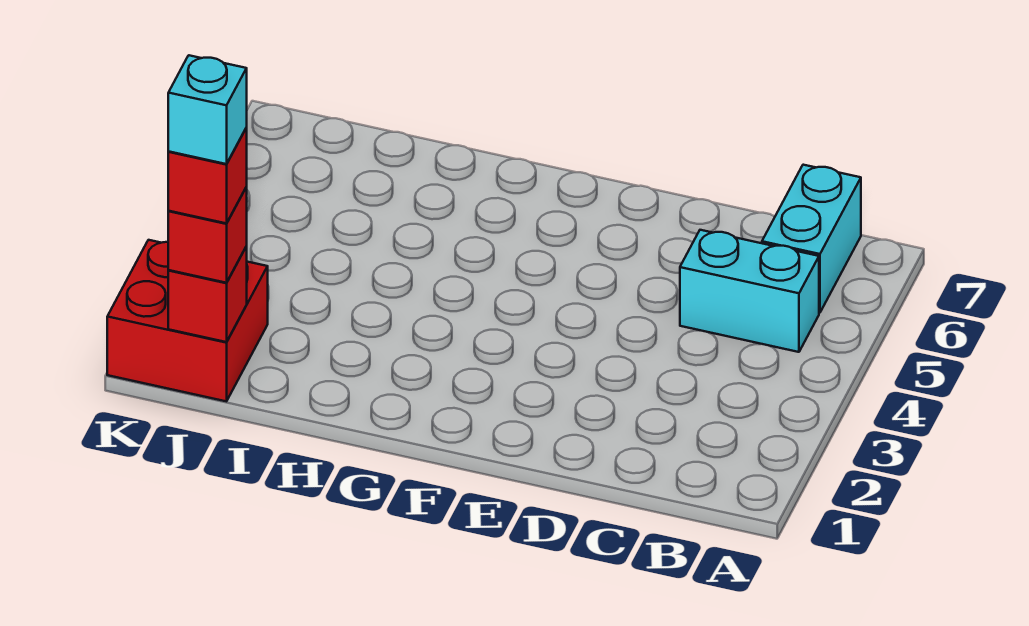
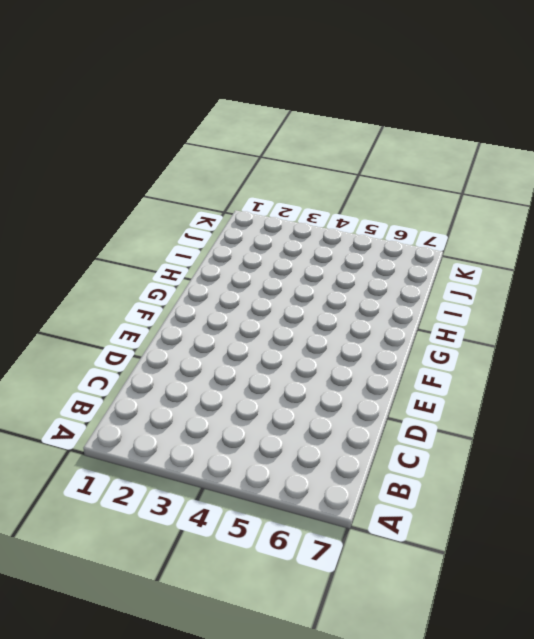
none -> cyan brick B5:C5 level 1
none -> cyan brick B6:B7 level 1

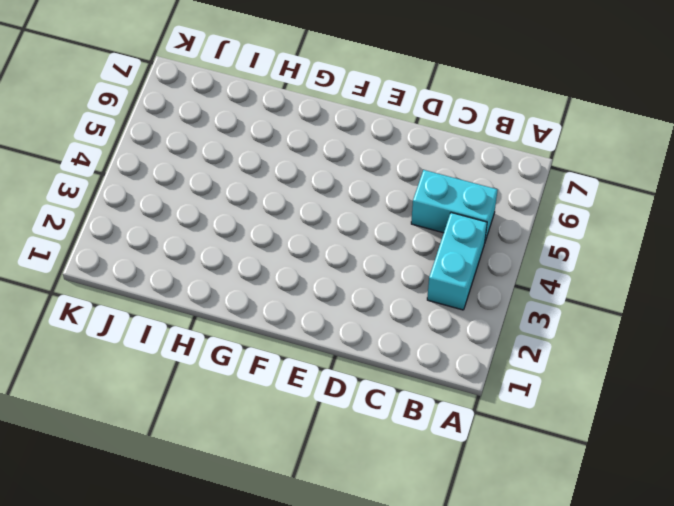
cyan brick B3:B4 level 1 -> cyan brick B6:B7 level 1
none -> red brick J1:K2 level 1
none -> red brick J1 level 2

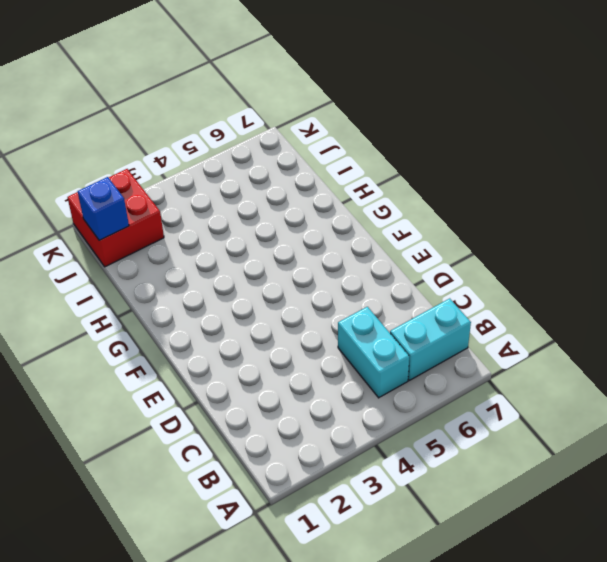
blue brick J1 level 2 -> red brick J1 level 2
none -> red brick J1 level 3
none -> red brick J1 level 4

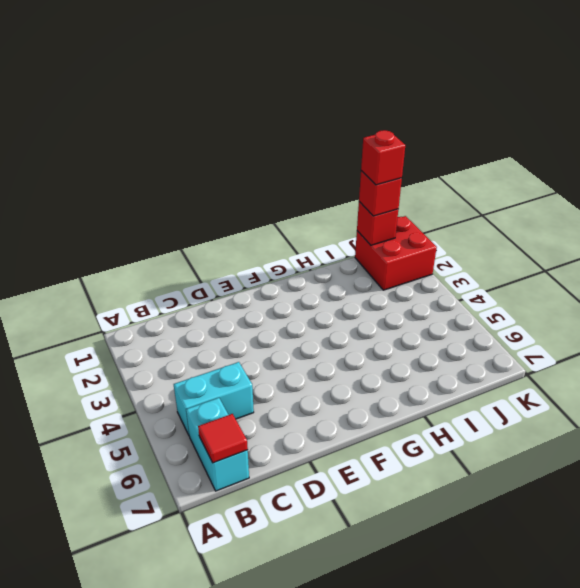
red tile B7 level 2 -> none
none -> cyan brick J1 level 5

